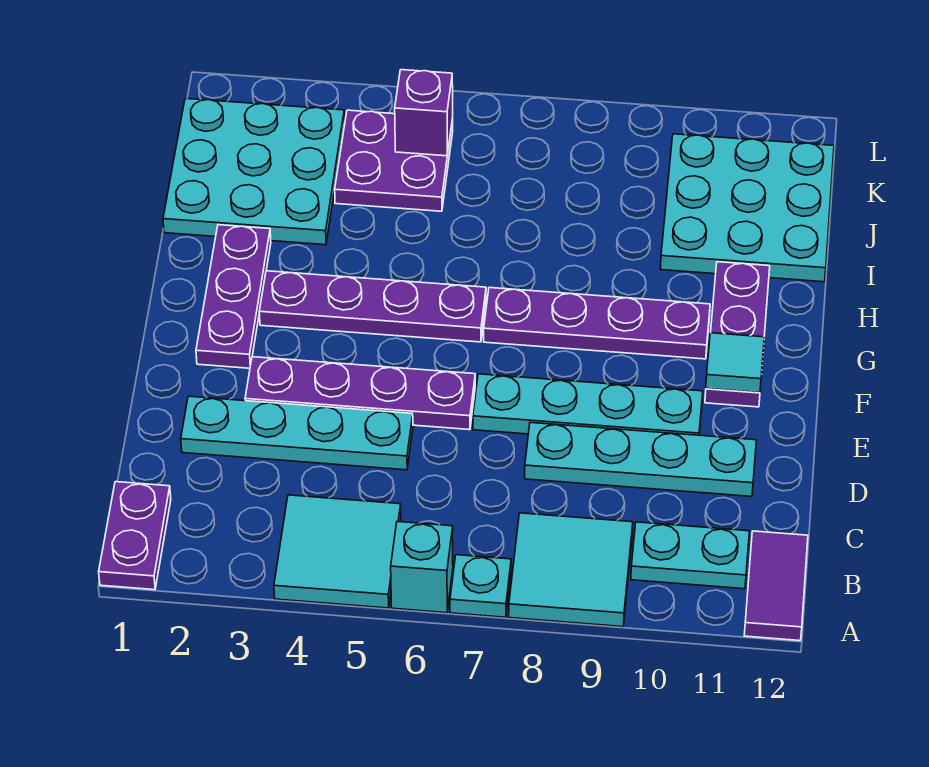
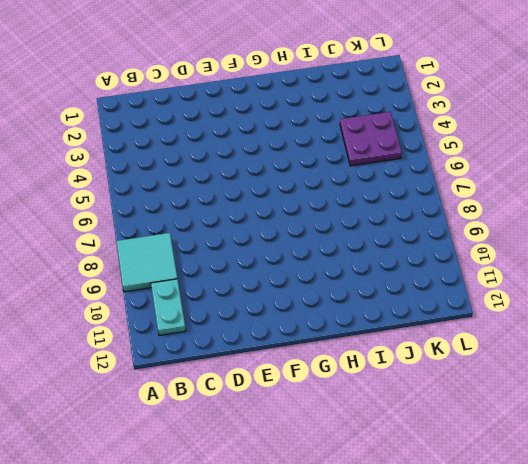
none -> purple plate A1:B1 level 1
none -> cyan tile A4:B5 level 1
none -> cyan brick A6 level 1

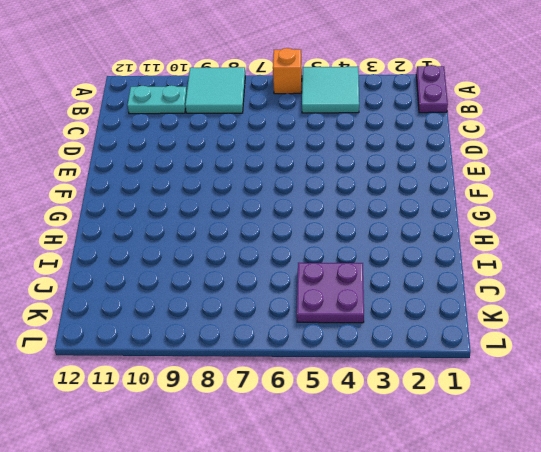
orange brick A6 level 1 -> cyan brick A6 level 1
none -> cyan plate A7 level 1
none -> purple tile A12:B12 level 1
none -> cyan plate D2:D5 level 1

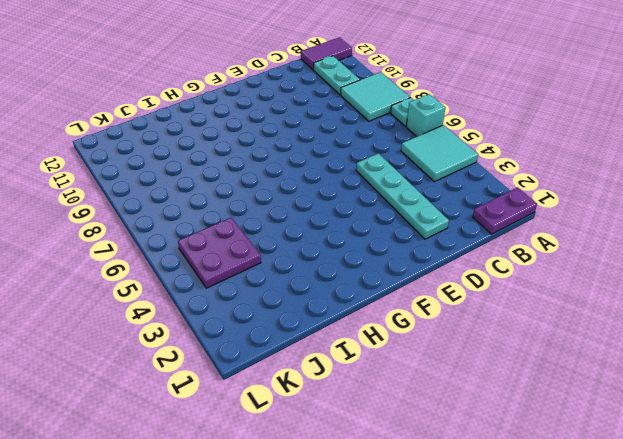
none -> cyan plate D8:D11 level 1
none -> purple plate E3:E6 level 1
none -> cyan plate E7:E10 level 1

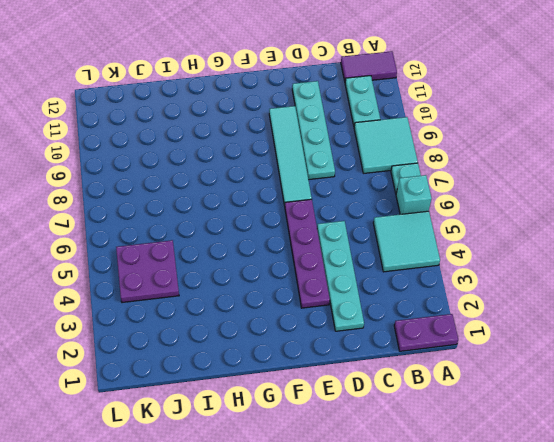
cyan tile E7:E10 level 1 -> cyan plate E7:E10 level 1
none -> purple plate F2:H2 level 1
none -> purple plate F11:H11 level 1
none -> purple plate G3:G6 level 1

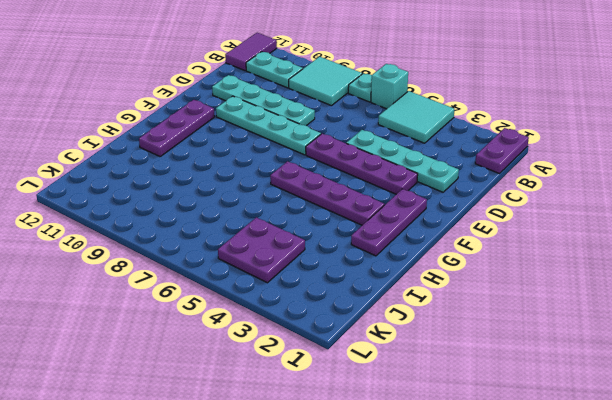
none -> purple plate G7:G10 level 1
none -> cyan plate I1:K3 level 1
none -> cyan plate I10:K12 level 1

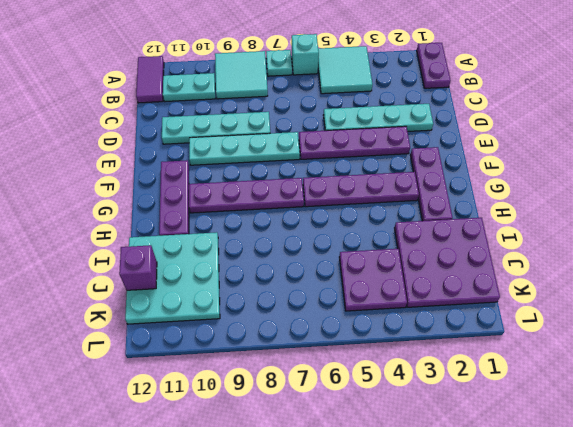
purple plate I1:K3 level 1 -> cyan plate I1:K3 level 1
purple brick J12 level 2 -> purple brick K5 level 2
none -> cyan tile F11 level 2

